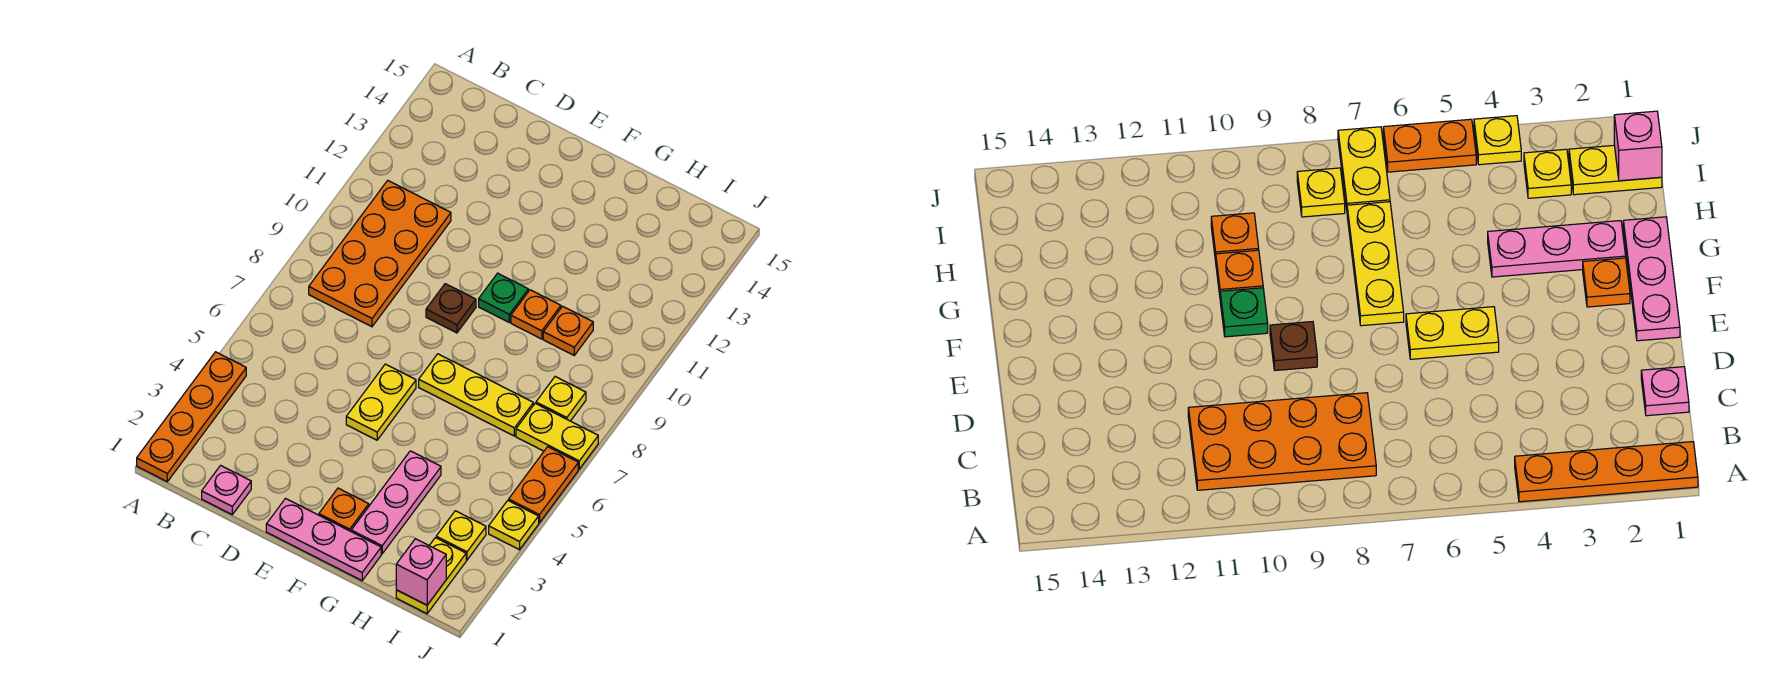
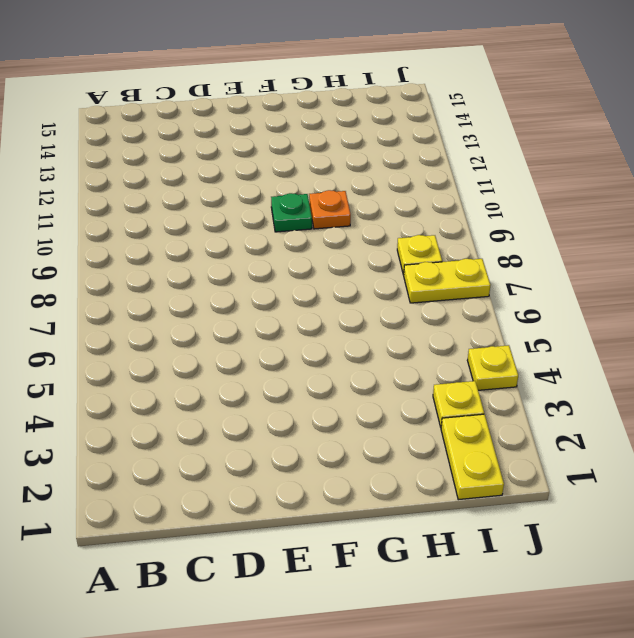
none -> orange plate A1:A4 level 1
none -> orange plate B8:C11 level 1
none -> pink plate C1 level 1

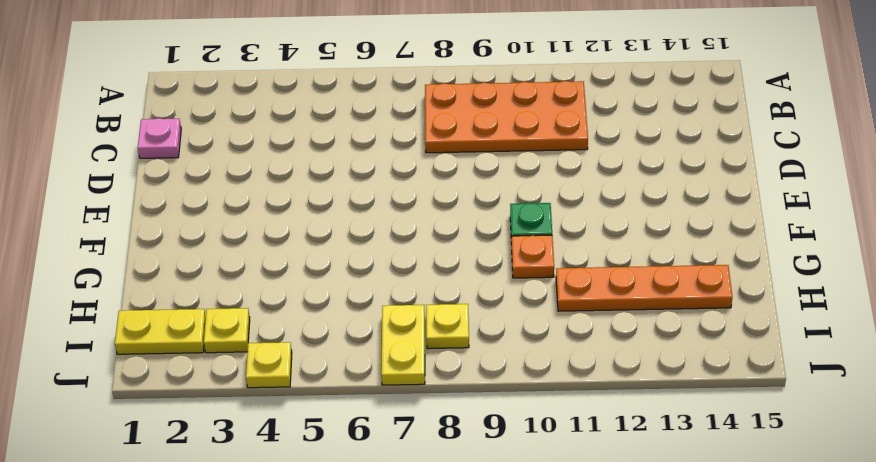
orange plate H11:H14 level 1 -> orange plate A1:A4 level 1
none -> pink plate E1:G1 level 1
none -> yellow plate E5:E6 level 1
none -> brown plate E9 level 1

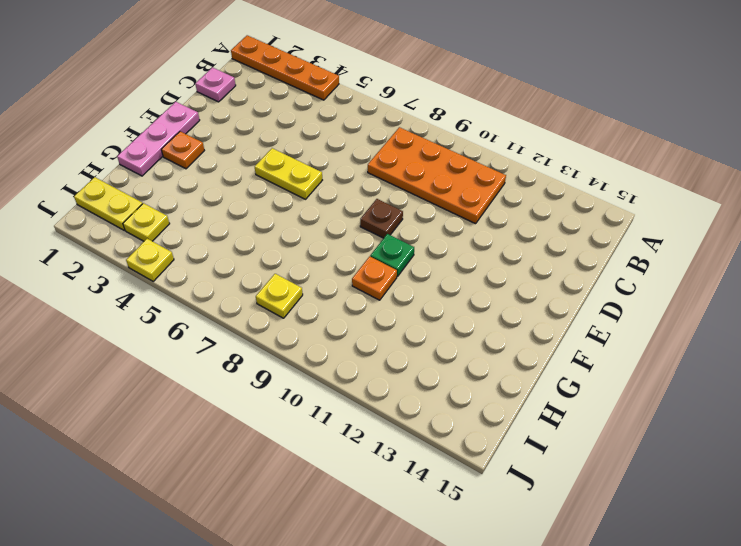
none -> yellow plate F7:H7 level 1
none -> pink plate G2:G4 level 1
none -> orange plate H10 level 1

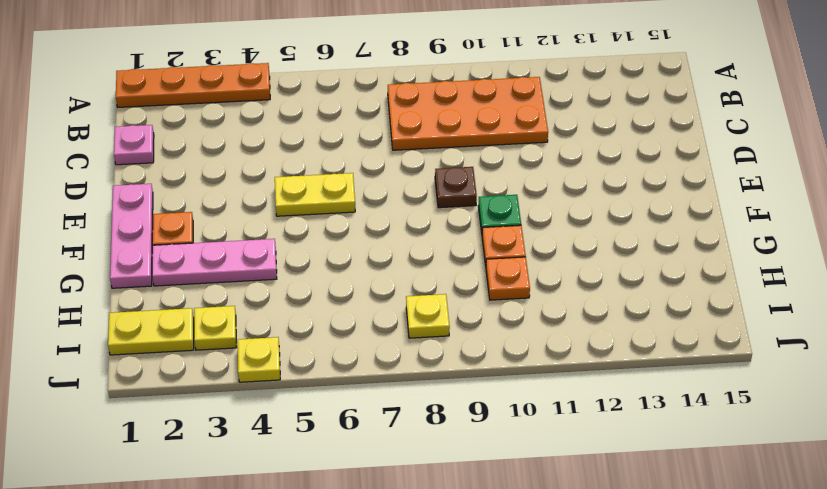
none -> yellow plate F7:H7 level 1
none -> yellow plate I7:J7 level 1
none -> orange plate J5:J6 level 1

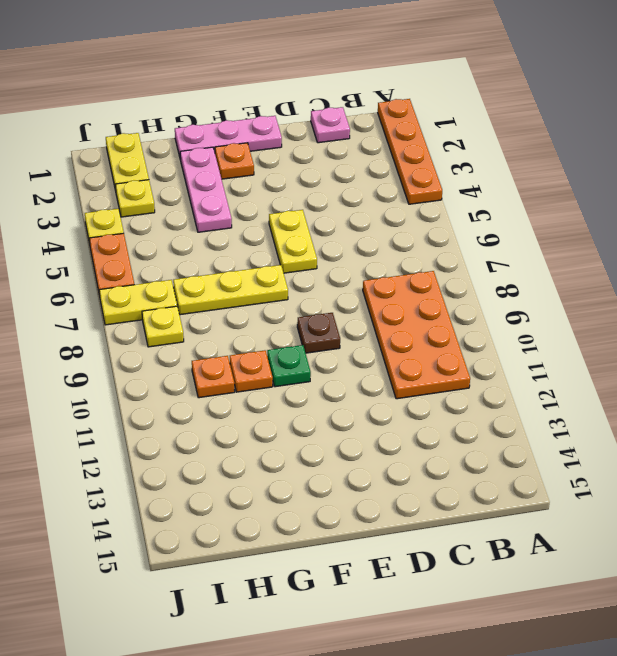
none -> pink brick I1 level 2

